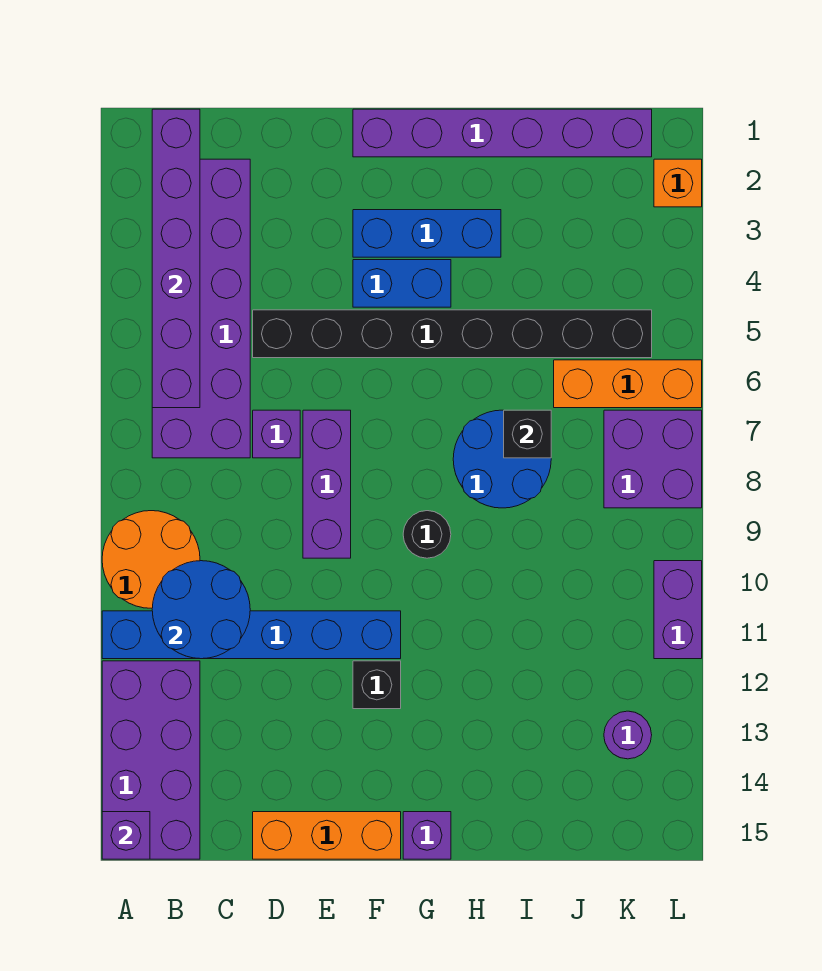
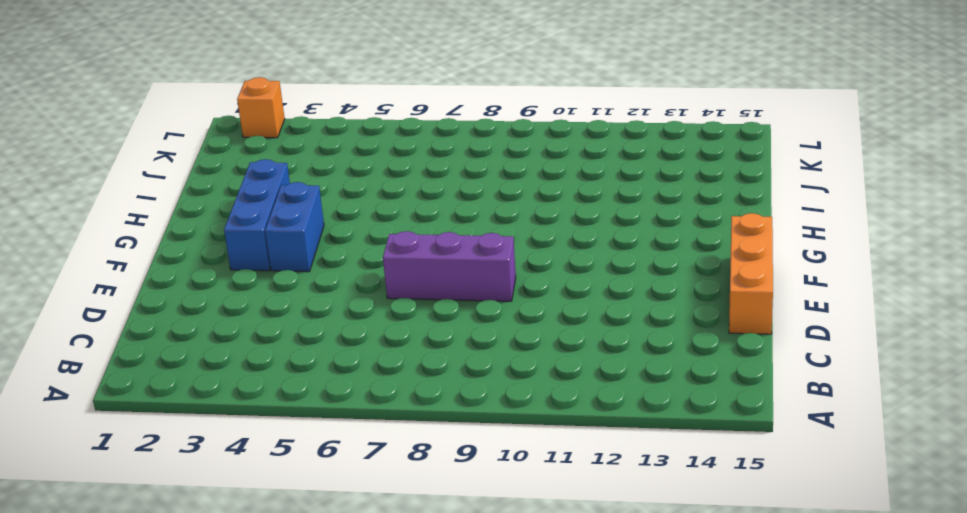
none -> orange round brick A9:B10 level 1
none -> blue brick A11:F11 level 1
none -> purple brick A12:B15 level 1

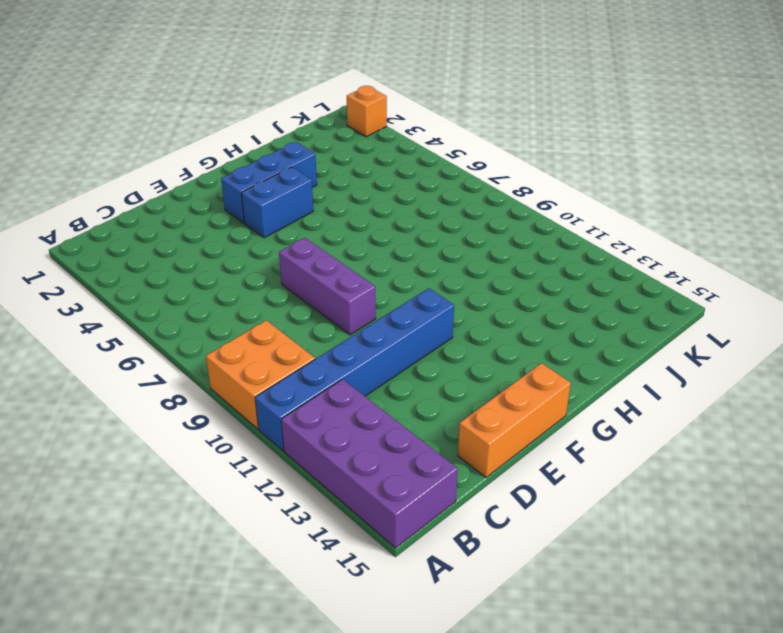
orange brick A9:B10 level 1 -> orange round brick A9:B10 level 1
none -> purple brick B2:C7 level 1
none -> black brick D5:K5 level 1
none -> purple brick D7 level 1

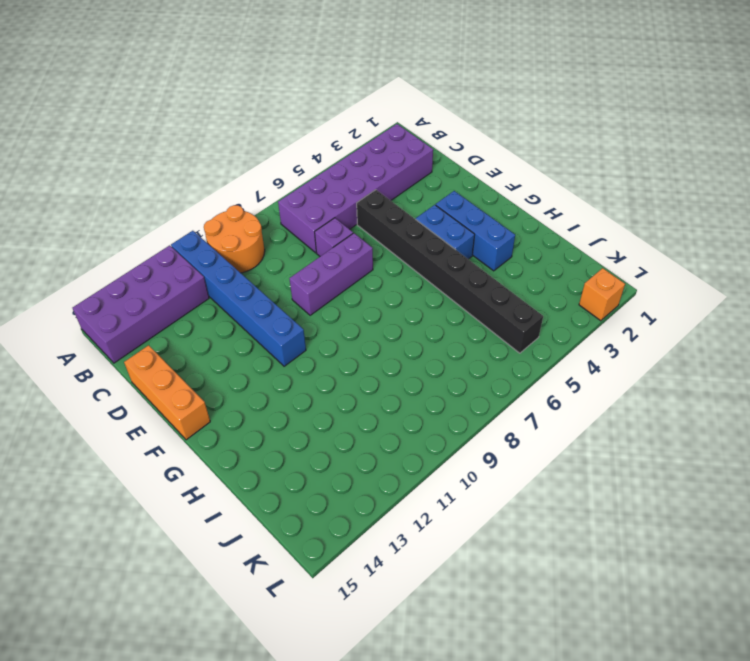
none -> purple brick F1:K1 level 1
none -> black brick F12 level 1
none -> black round brick G9 level 1

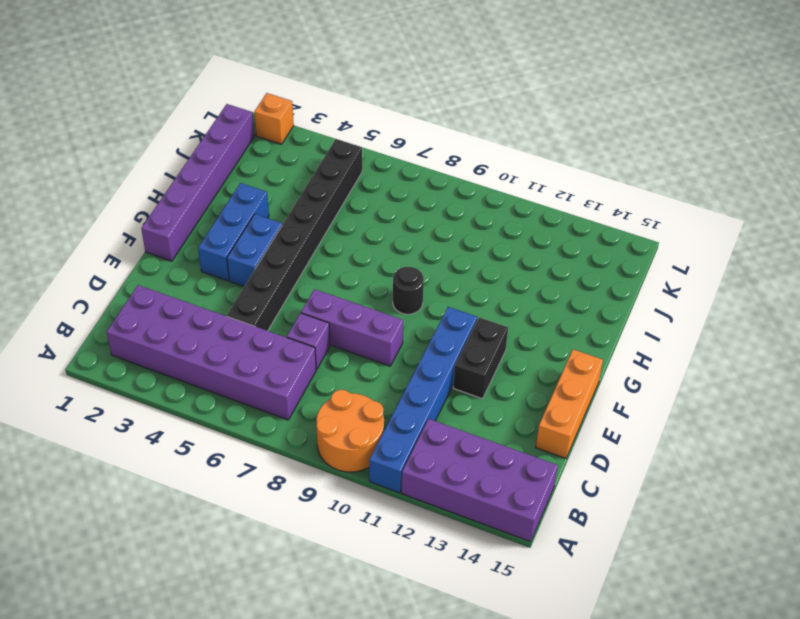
black brick E12:F12 level 1 -> black brick F12 level 1
none -> purple brick G15 level 1
none -> blue round brick H7:I8 level 1
none -> orange brick J6:L6 level 1

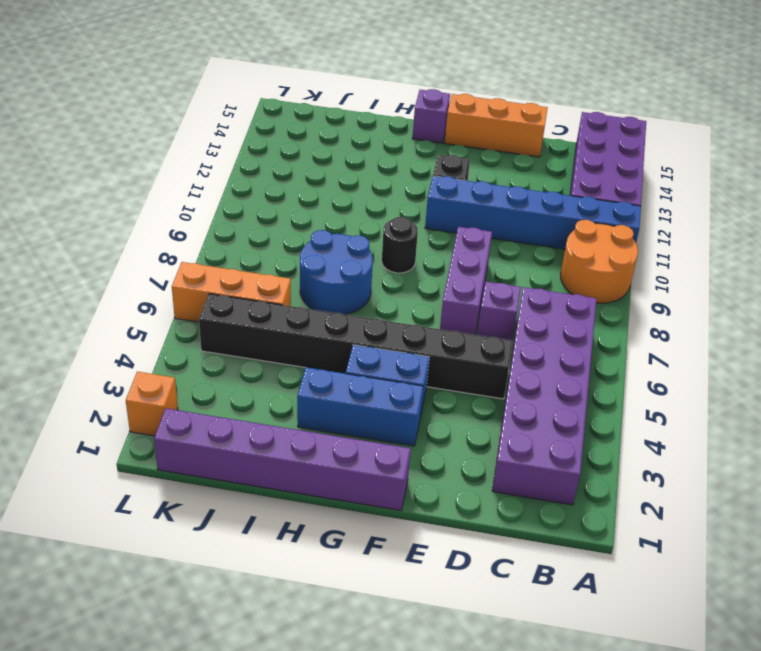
none -> purple brick K7:L8 level 1
none -> purple round brick K13 level 1
none -> purple brick L10:L11 level 1

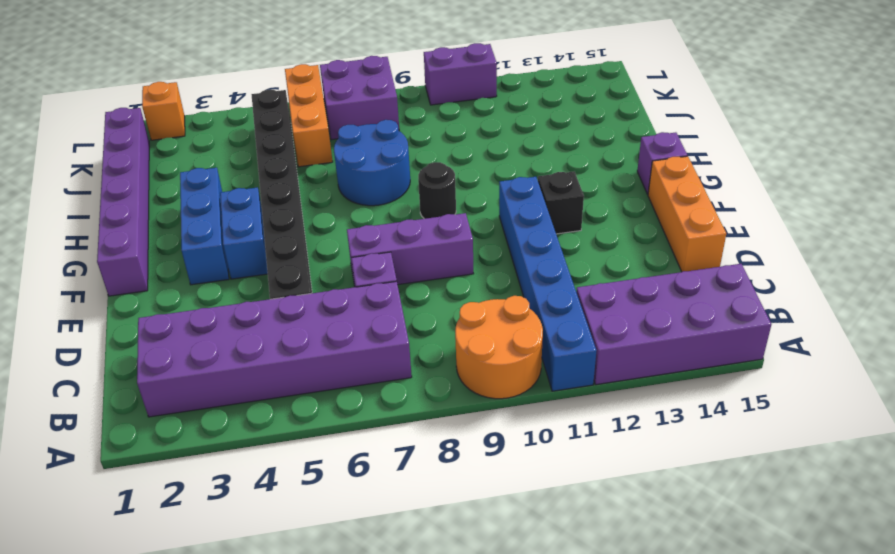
none -> purple round brick K13 level 1
none -> purple brick A15 level 2
none -> purple brick B1:B6 level 2

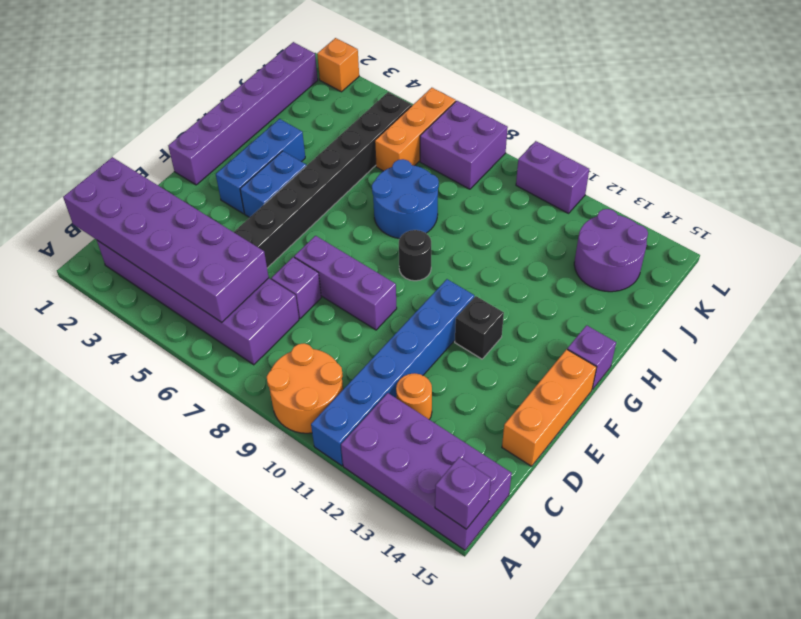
purple brick B1:C6 level 2 -> purple brick B1:B6 level 2
orange round brick C12 level 1 -> none
purple round brick J13:K14 level 1 -> purple round brick K13 level 1
none -> blue round brick B10:C11 level 2
none -> black brick I7 level 2

